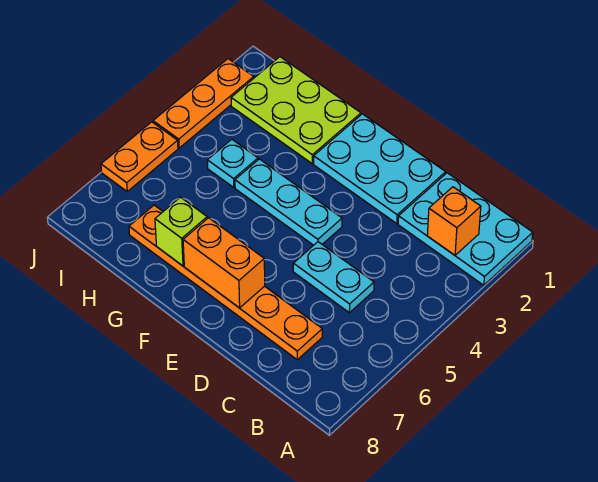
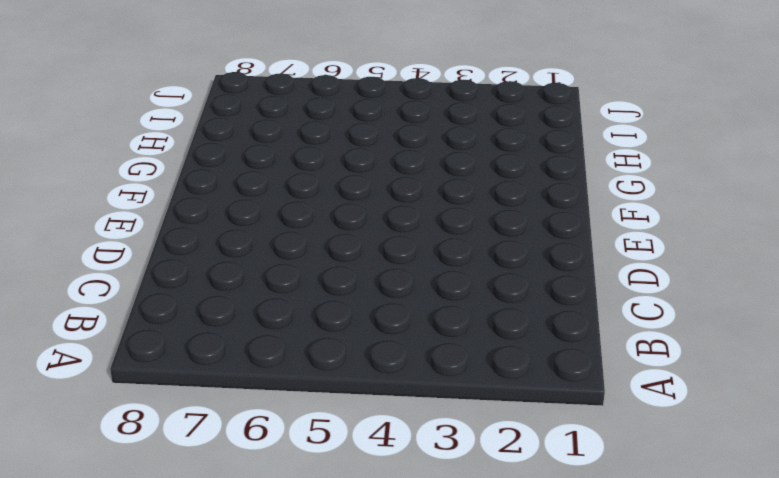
none -> cyan plate A1:C2 level 1
none -> cyan plate C5:D5 level 1
none -> orange plate C7:H7 level 1

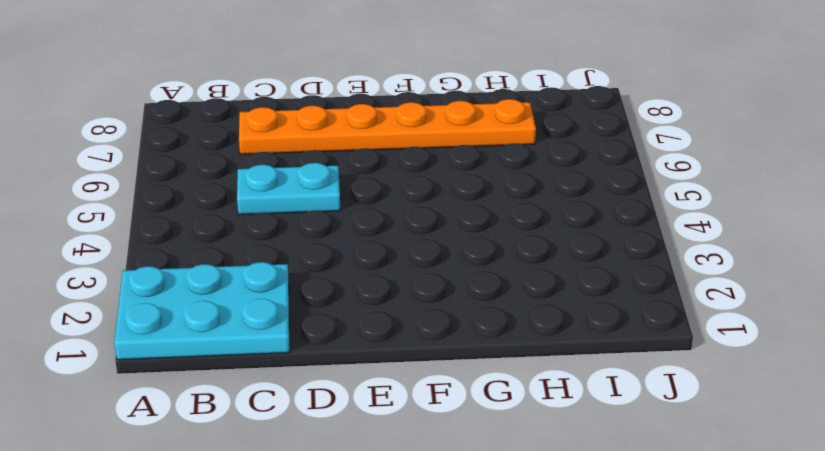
none -> cyan plate D1:F2 level 1
none -> cyan plate E4:G4 level 1
none -> lime plate G1:I2 level 1

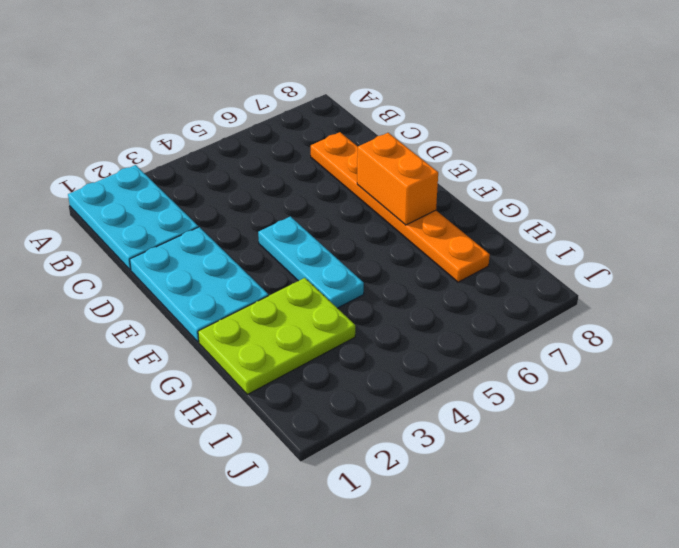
lime plate G1:H3 level 1 -> lime plate G1:I2 level 1
none -> cyan plate C5:D5 level 1
none -> cyan plate H4 level 1
none -> orange plate J2:J4 level 1

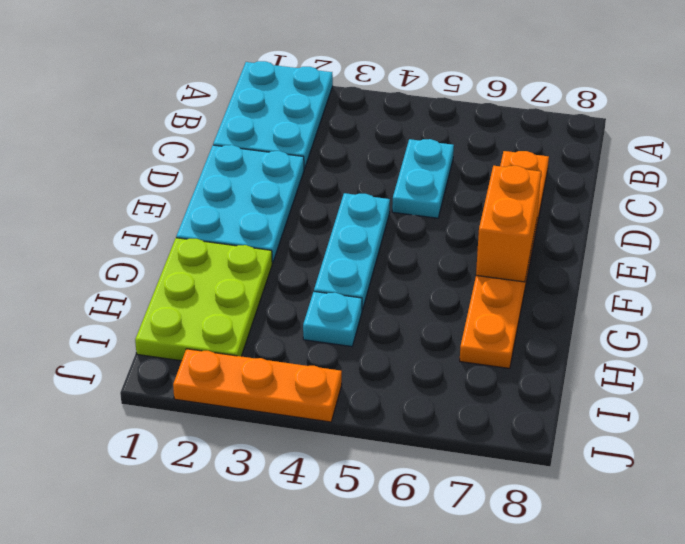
none -> orange plate J5:J6 level 1
none -> orange brick B2 level 2
none -> lime brick G7 level 2

